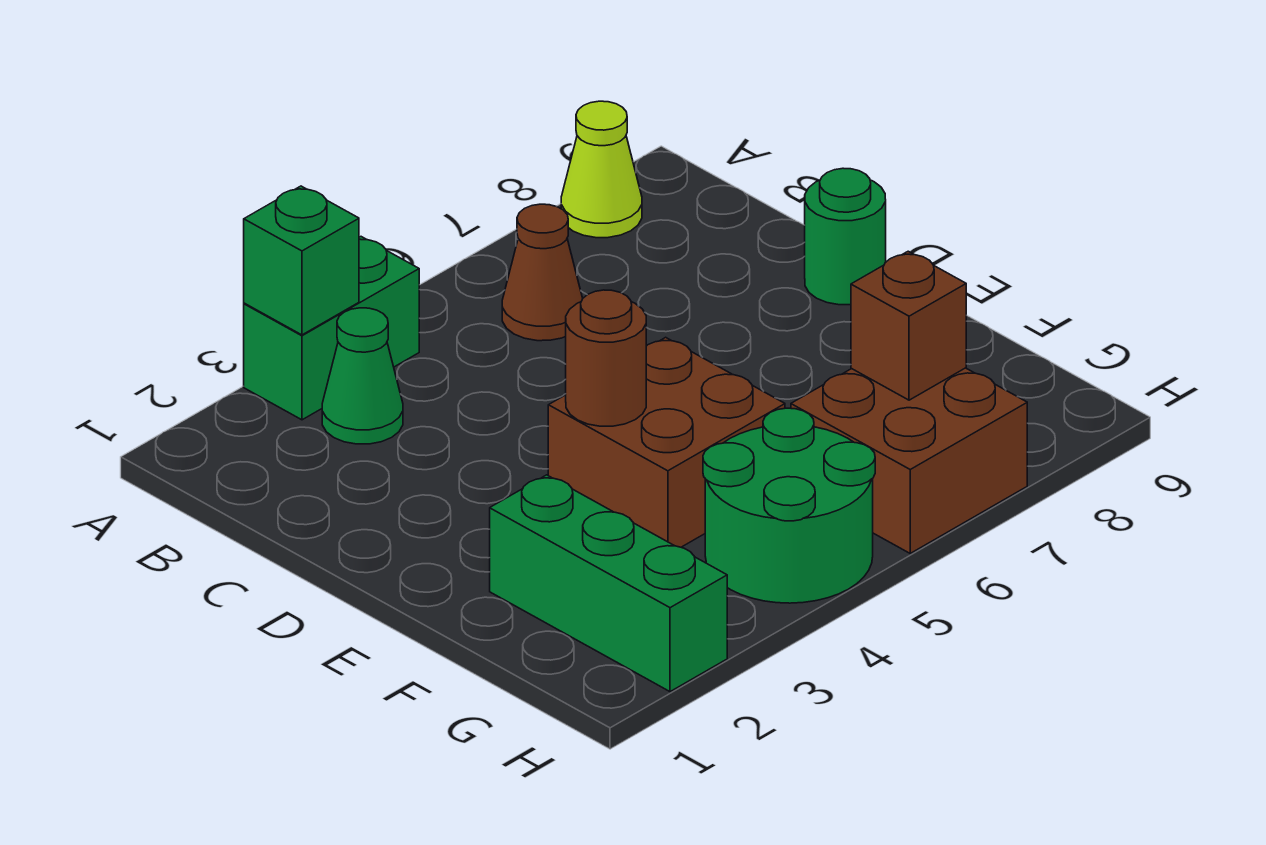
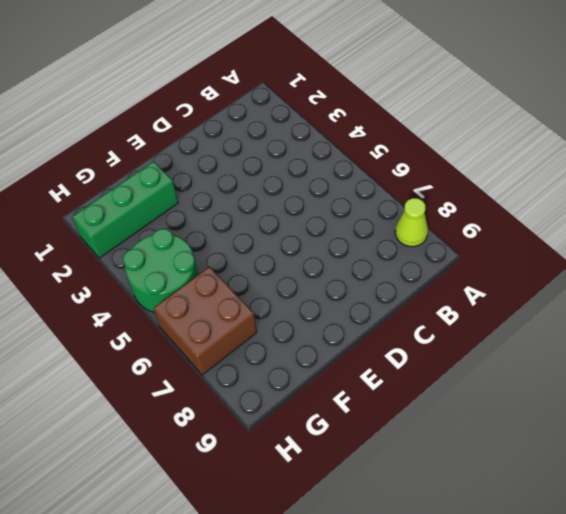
none -> green brick A3:A4 level 1
none -> green cone B3 level 1
none -> brown cone B6 level 1

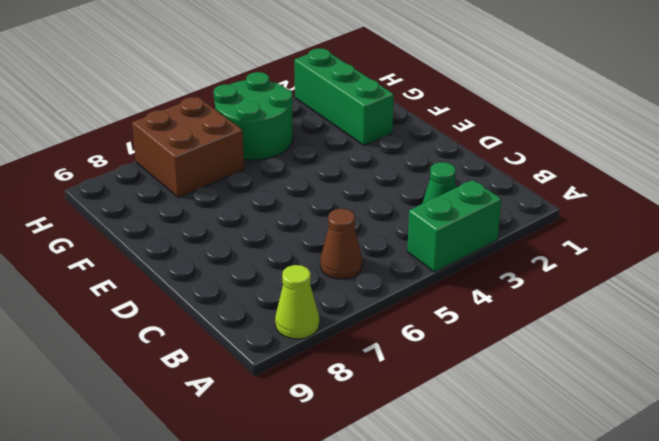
none -> green round brick D9 level 1
none -> brown brick E4:F5 level 1
none -> green brick A3 level 2

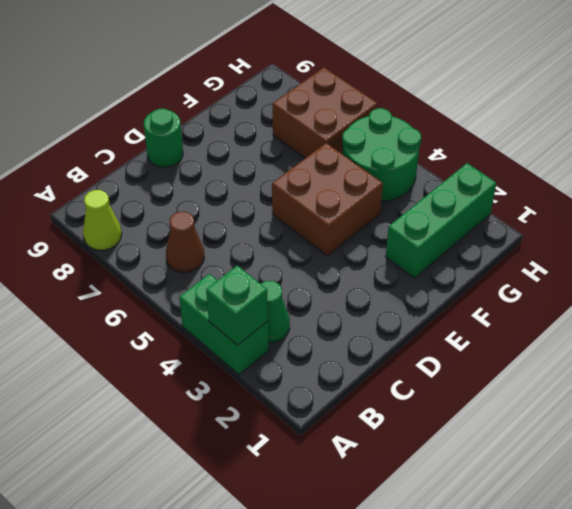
none -> brown round brick E4 level 2
none -> brown brick G7 level 2

